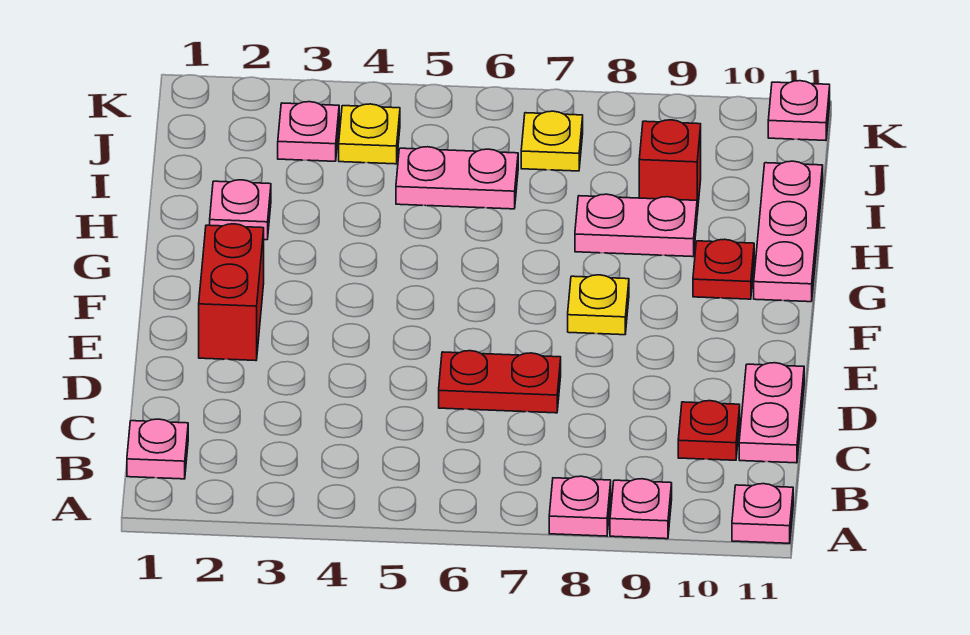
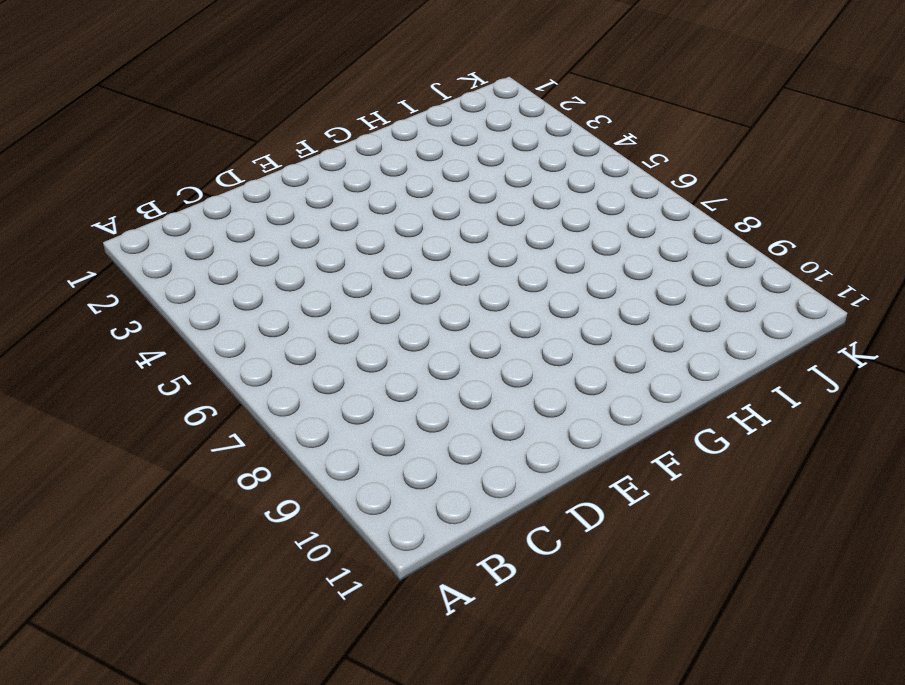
none -> pink plate A8 level 1
none -> pink plate A9 level 1
none -> pink plate A11 level 1

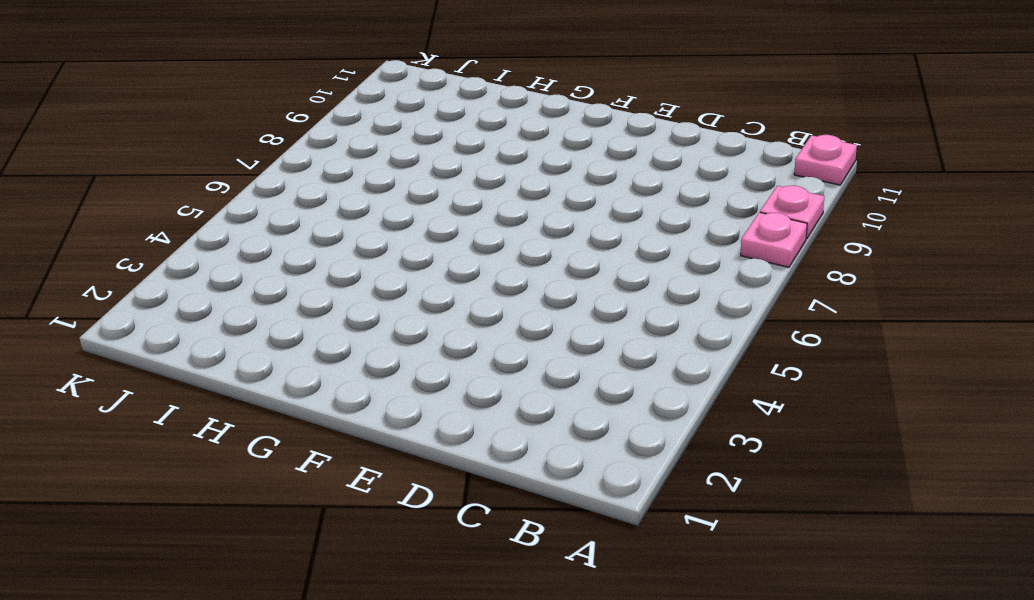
none -> pink plate B1 level 1
none -> red plate C10 level 1
none -> pink plate C11:D11 level 1

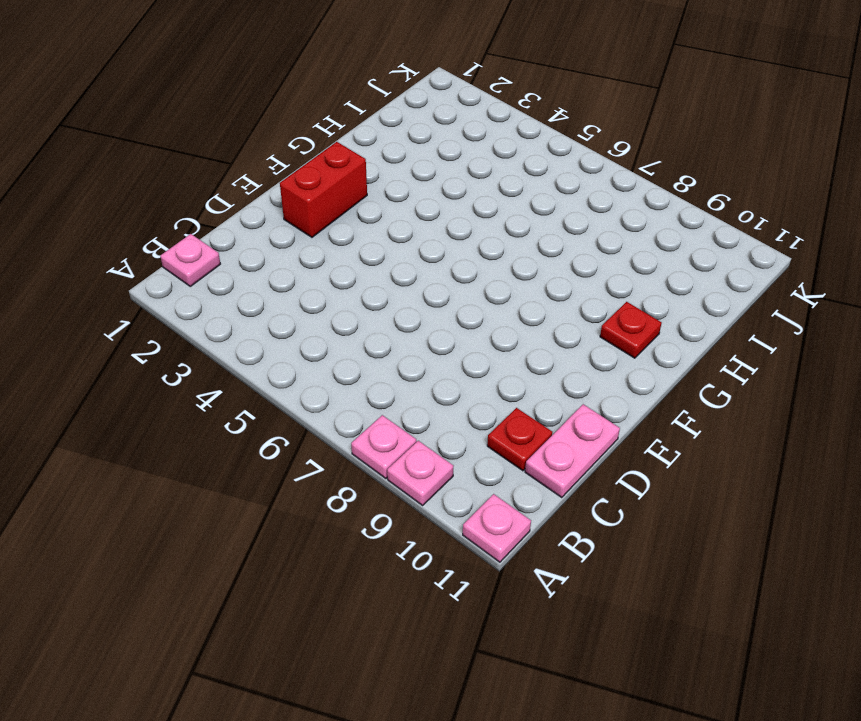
none -> red plate D6:D7 level 1
none -> yellow plate F8 level 1
none -> pink plate G11:I11 level 1

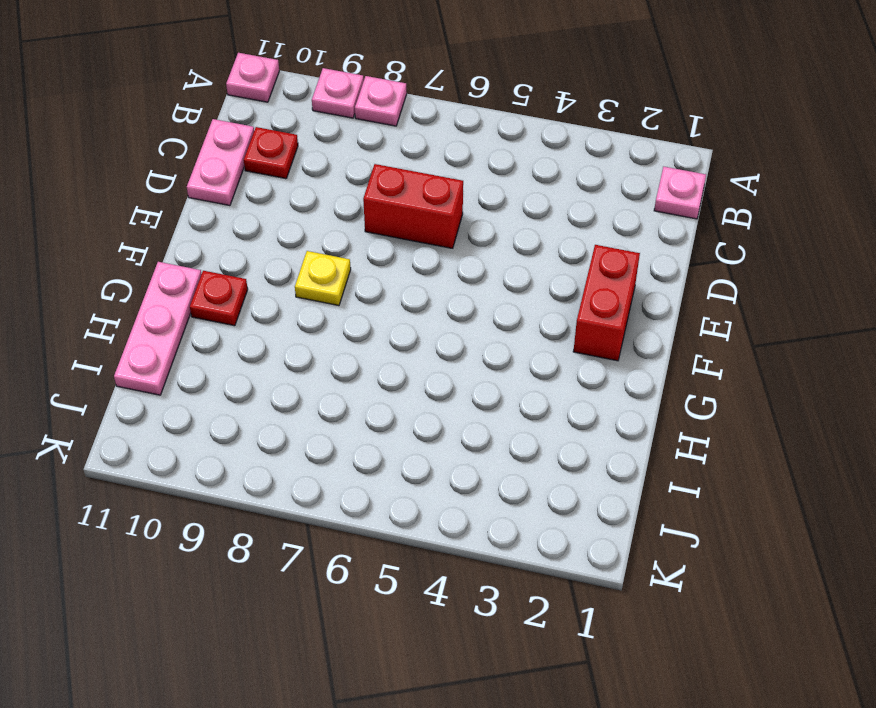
red brick D6:D7 level 1 -> red plate D6:D7 level 1
none -> pink plate H2 level 1
none -> pink plate H8:H9 level 1
none -> pink plate I5:I6 level 1

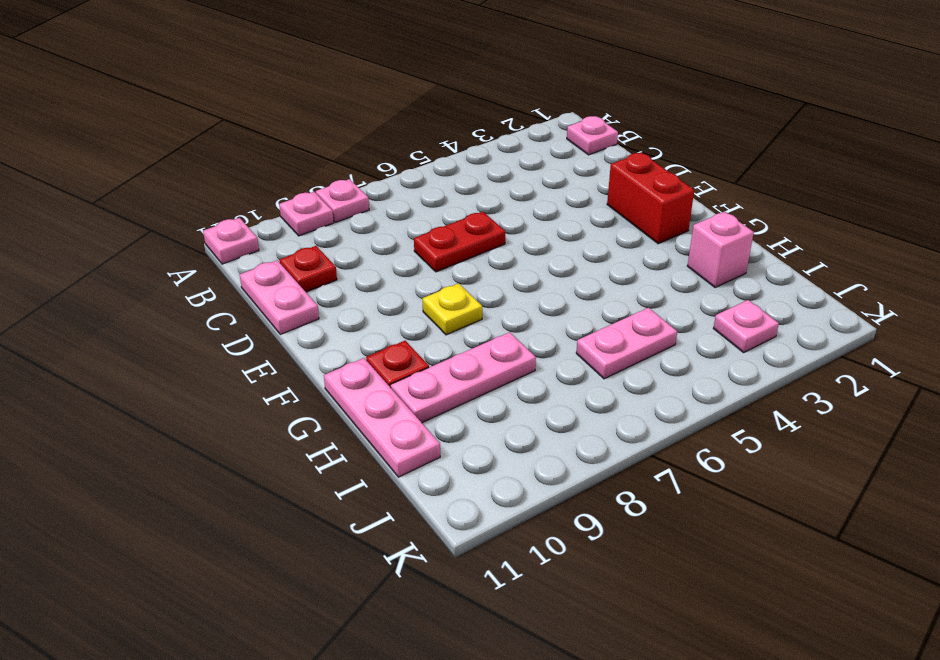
pink brick H2 level 1 -> pink plate H2 level 1
pink plate H8:H10 level 1 -> pink plate H8:H9 level 1
none -> red brick I9 level 1
none -> yellow plate J4 level 1
none -> yellow plate J7 level 1

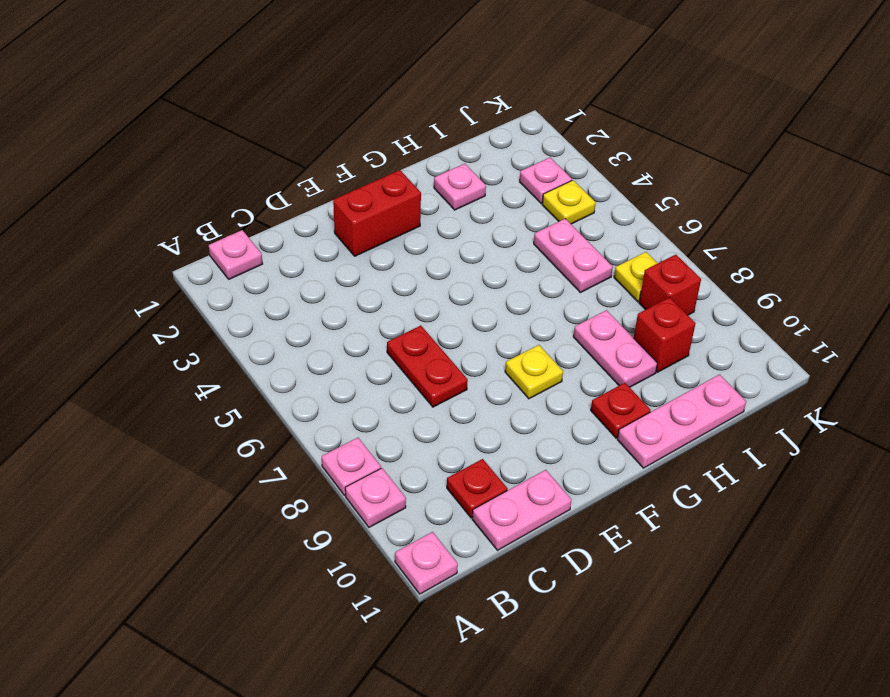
red brick J8 level 1 -> none
none -> pink plate K11 level 1

